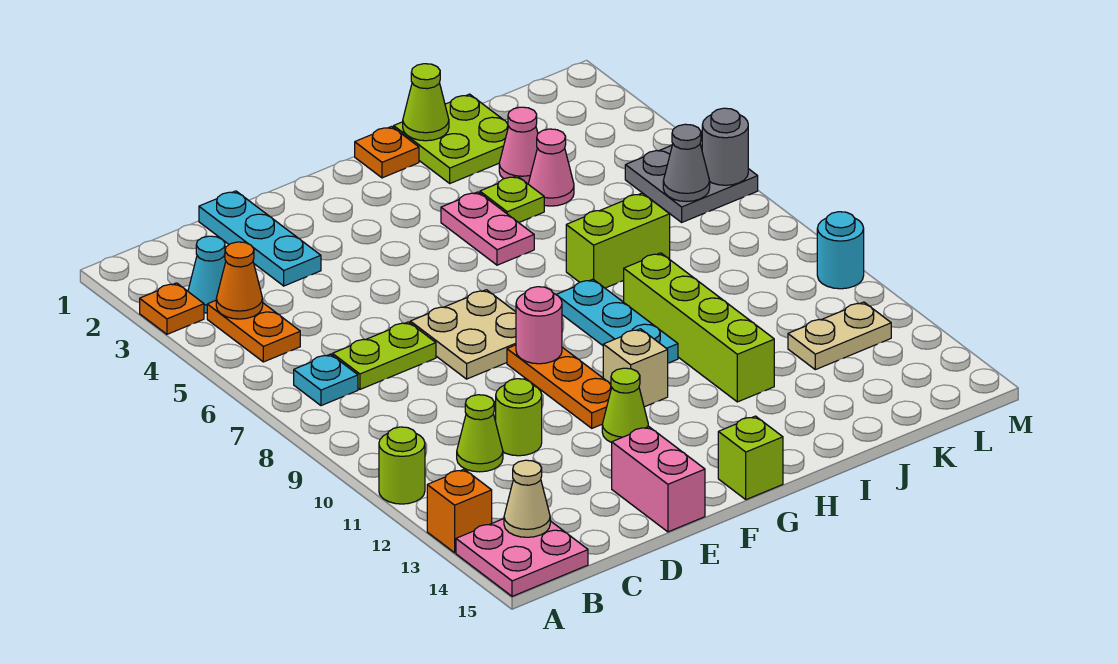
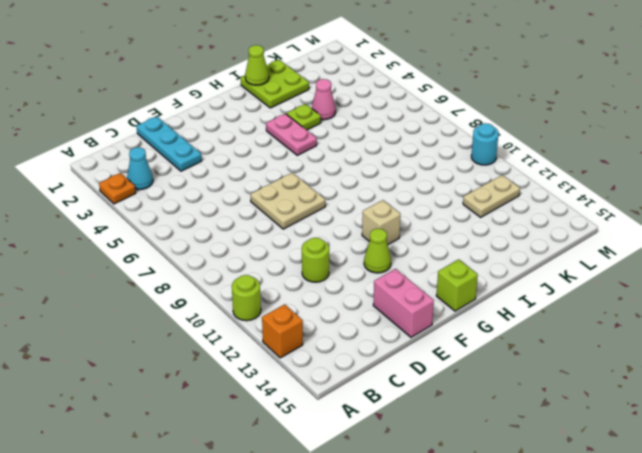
none -> pink plate A14:B15 level 1
none -> orange plate B4:B5 level 1
none -> cyan plate B7 level 1
none -> lime plate C7:D7 level 1

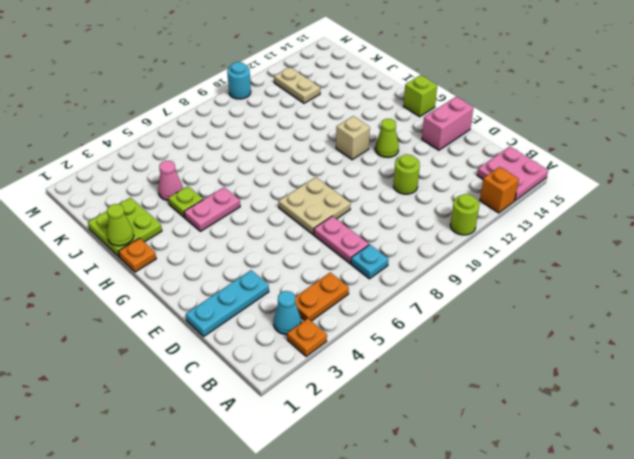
pink plate C7:D7 level 1 -> lime plate C7:D7 level 1
none -> lime cone C11 level 1
none -> orange plate F9:F11 level 1
none -> cyan plate H8:H10 level 1
none -> lime brick I7:J7 level 1

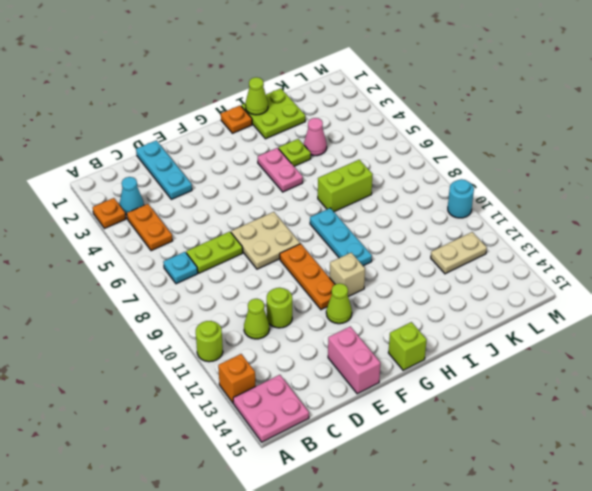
none -> lime brick I9:I12 level 1
none -> pink cone J3 level 1
none -> grey plate L5:M6 level 1
none -> orange cone B4 level 2

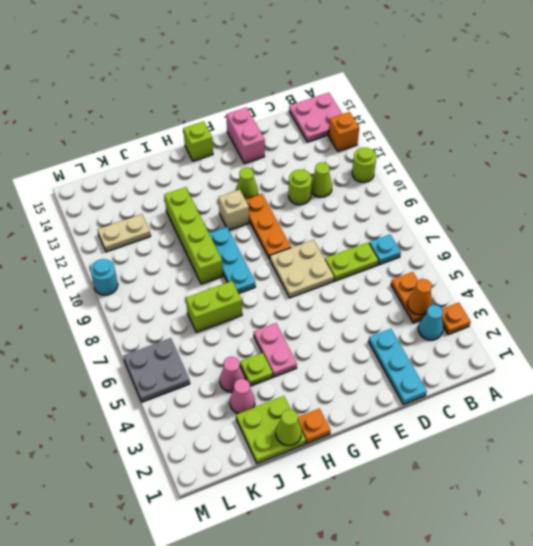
none -> tan cone B14 level 2
none -> pink round brick F9 level 2
none -> grey cone L6 level 2
none -> grey round brick M6 level 2

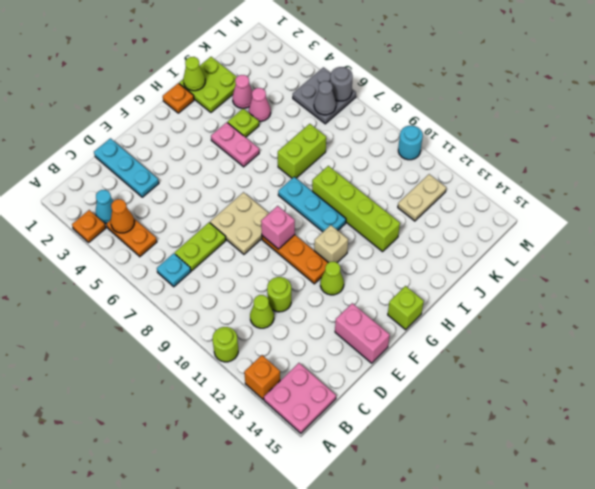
pink brick F9 level 2 -> pink round brick F9 level 2
none -> tan cone B14 level 2

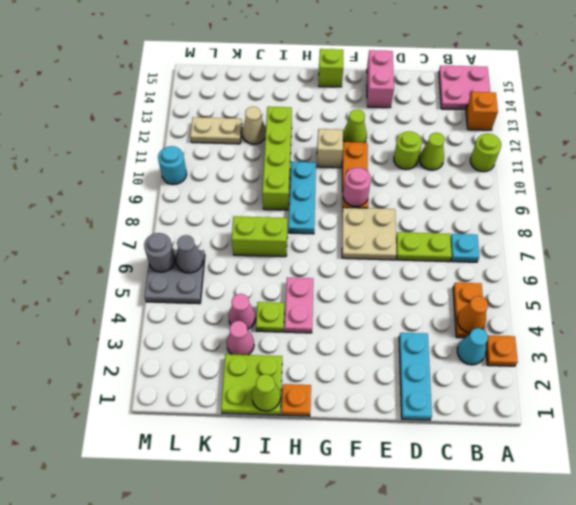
tan cone J12 level 1 -> tan cone B14 level 2

